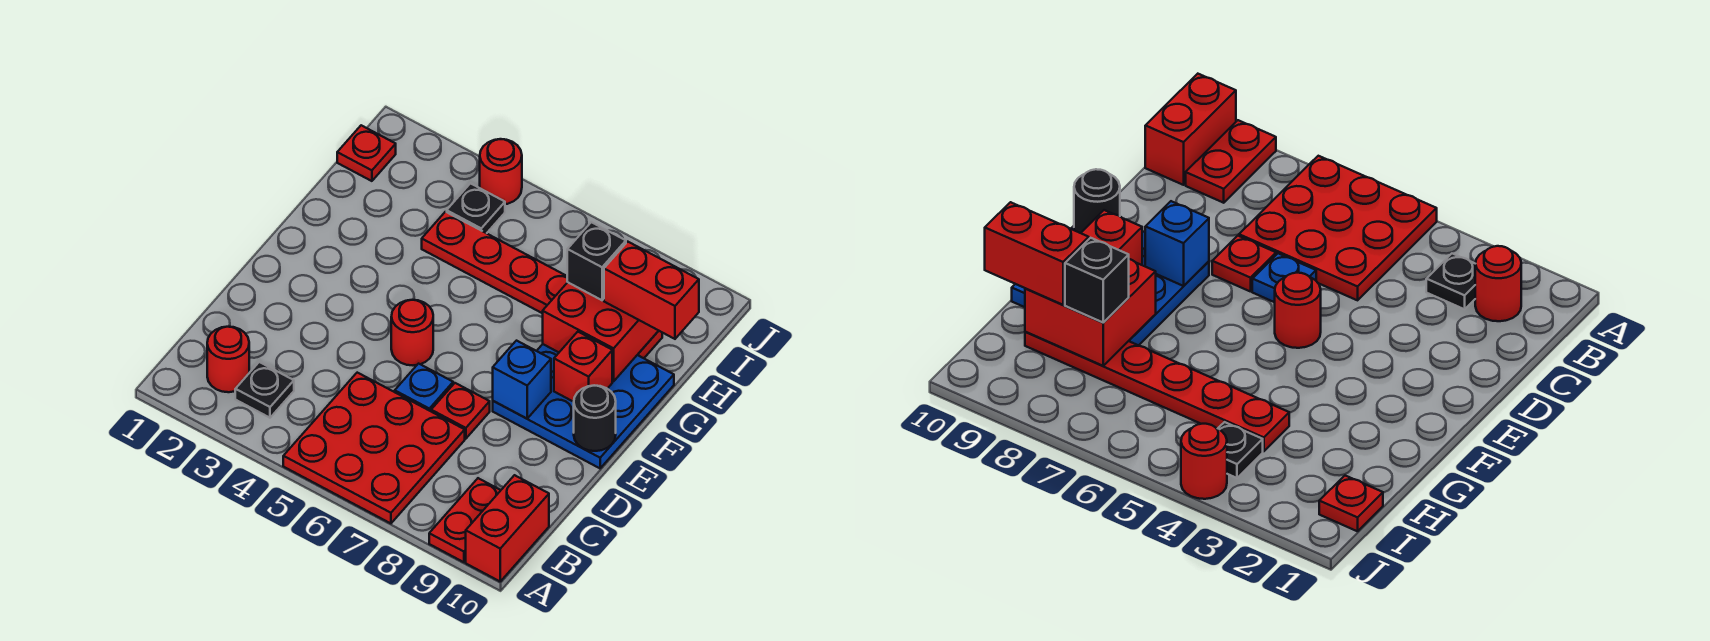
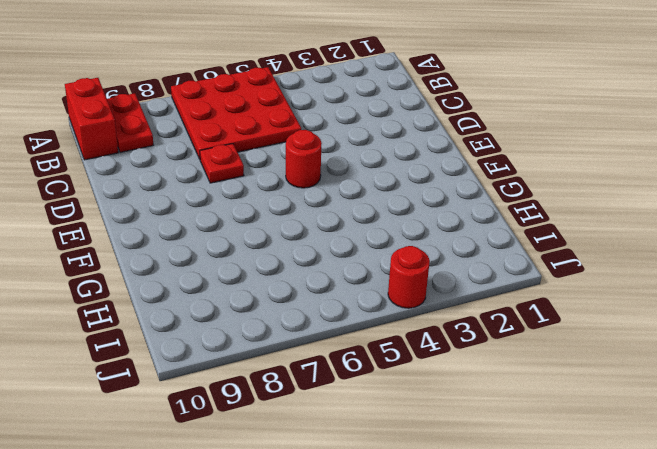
none -> red round brick B2 level 1
none -> black plate B3 level 1
none -> blue plate D6 level 1

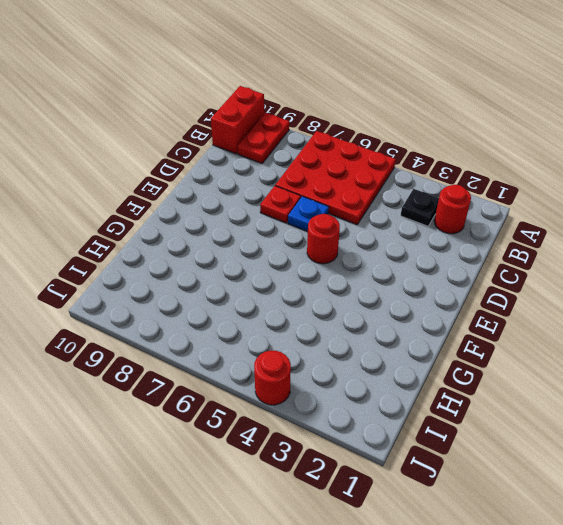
none -> blue plate E8:G10 level 1
none -> red plate H4:H9 level 1
none -> red plate I1 level 1

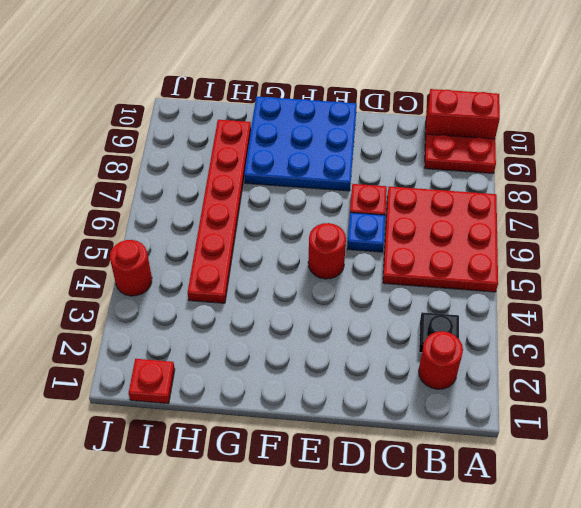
none -> black plate I4 level 1
none -> blue brick E8 level 2
none -> black round brick E10 level 2

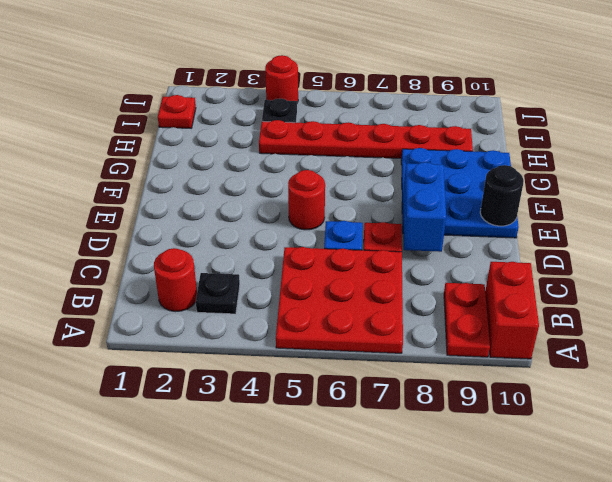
blue brick D8:E8 level 2 -> blue brick E8 level 2
none -> red brick F9 level 2
none -> red brick G8:H9 level 2
none -> black brick H8 level 3

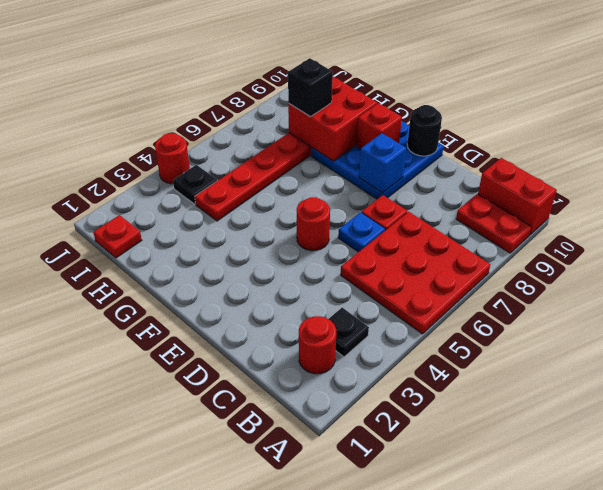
none -> red brick H9:H10 level 3

